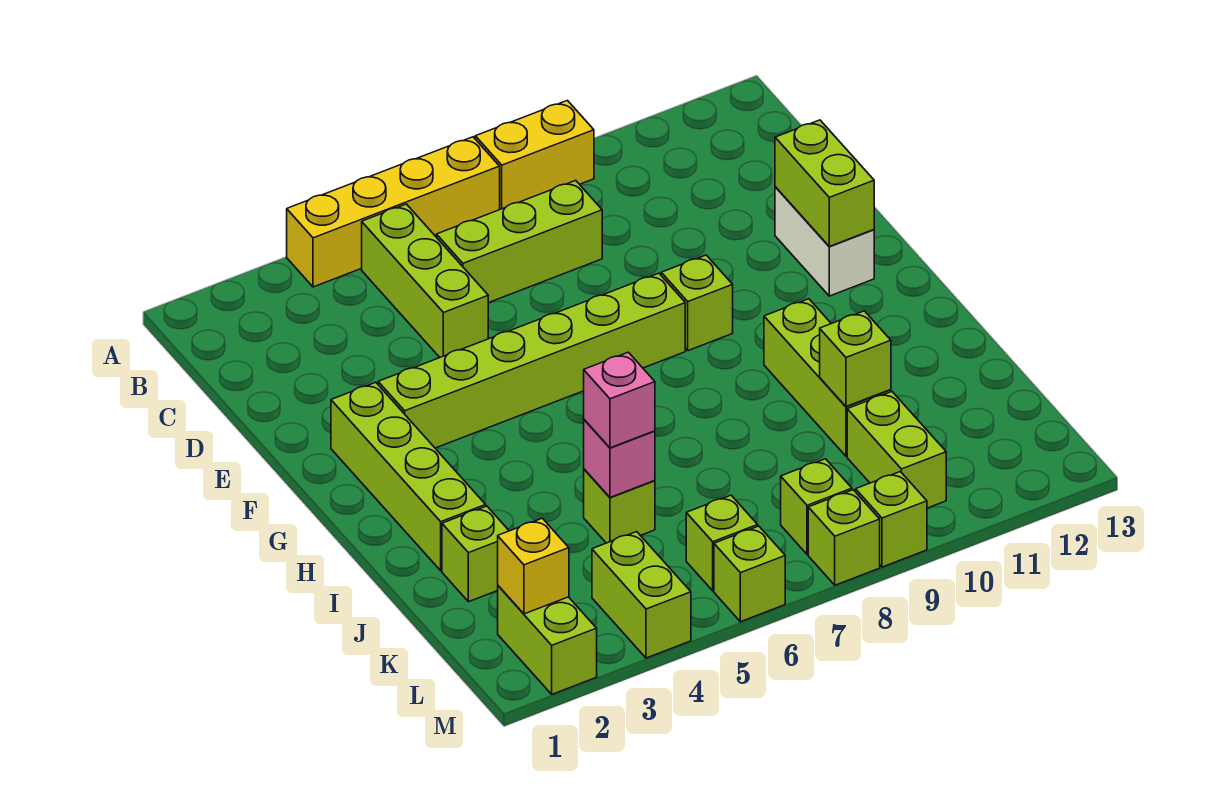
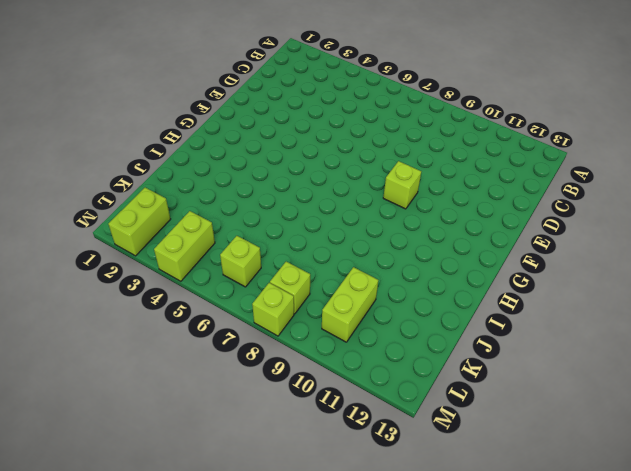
none -> yellow brick A4:A7 level 1
none -> yellow brick A8:A9 level 1
none -> lime brick B5:D5 level 1

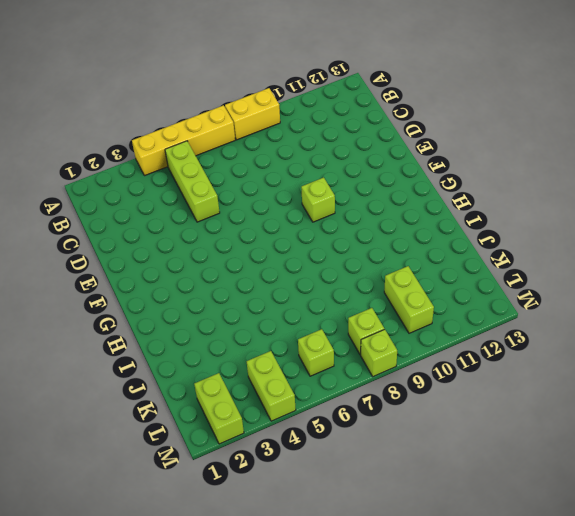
none -> lime brick C6:C8 level 1
none -> white brick E12:F12 level 1
none -> lime brick F2:I2 level 1

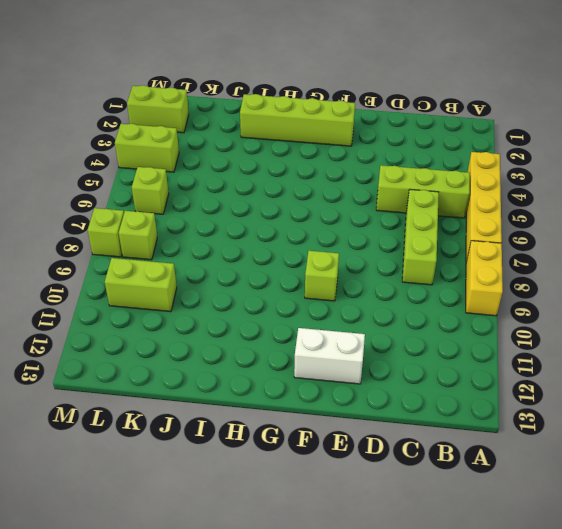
none -> lime brick F3:F8 level 1
none -> lime brick H10:J10 level 1
none -> lime brick J2 level 1

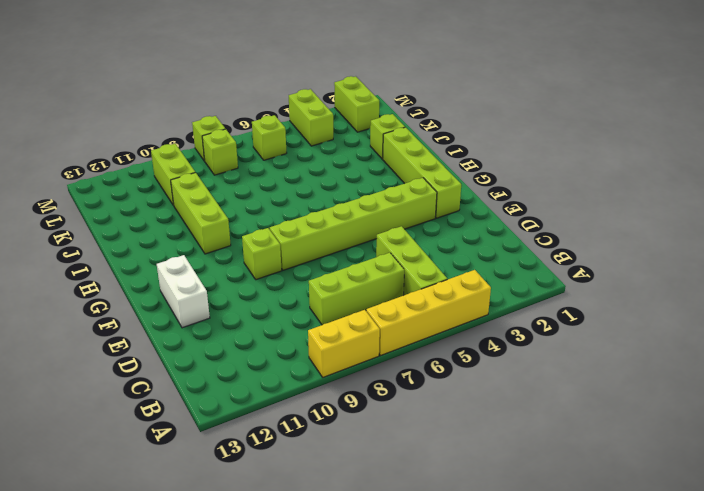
none -> lime brick J5 level 1
none -> lime brick M6 level 1
none -> lime brick M9 level 1

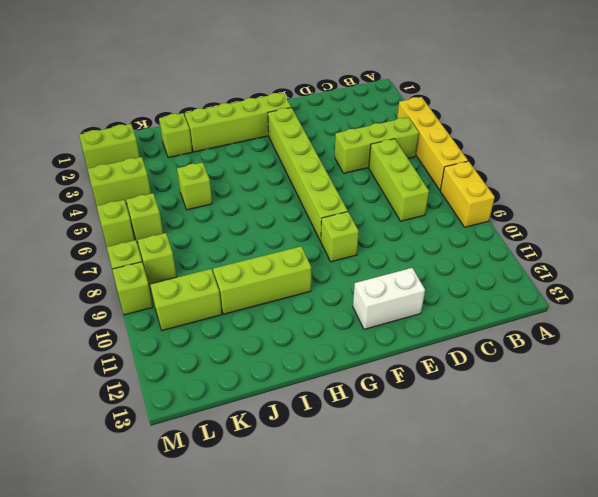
none -> lime brick E12:F12 level 2
none -> pink brick J5 level 2
none -> lime brick J10 level 2

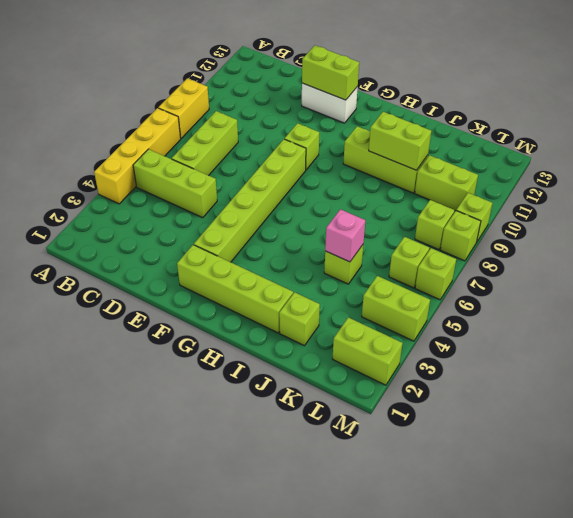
lime brick I10:J10 level 2 -> lime brick J10 level 2
none -> yellow brick L2 level 2
none -> pink brick J5 level 3

